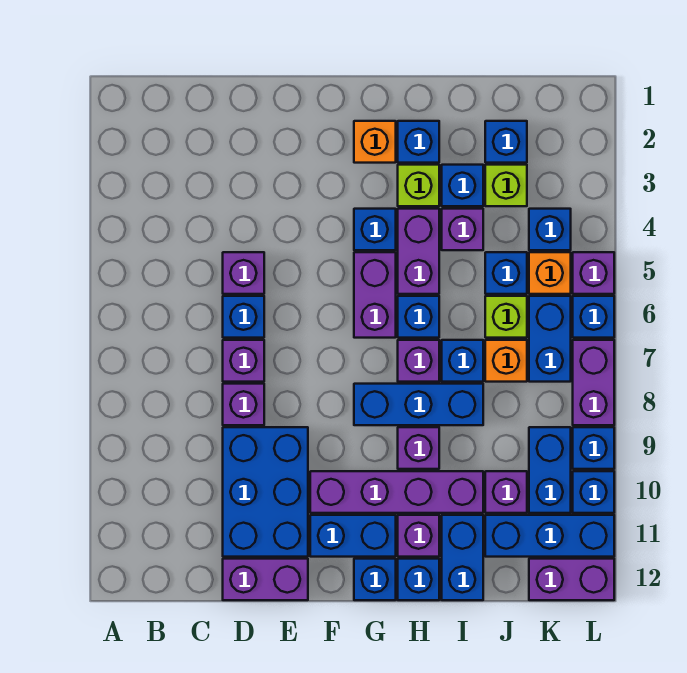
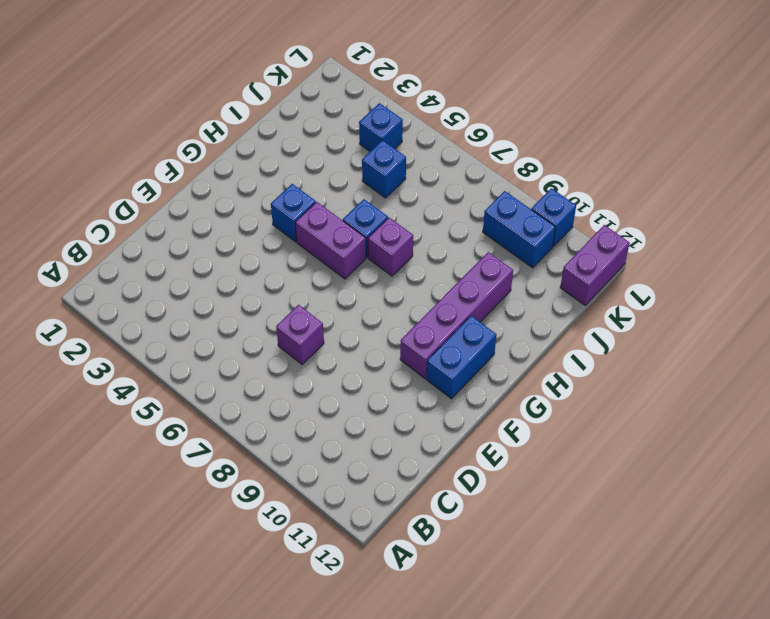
none -> purple brick D5 level 1
none -> blue brick D6 level 1
none -> purple brick D8 level 1
none -> blue brick D9:E11 level 1

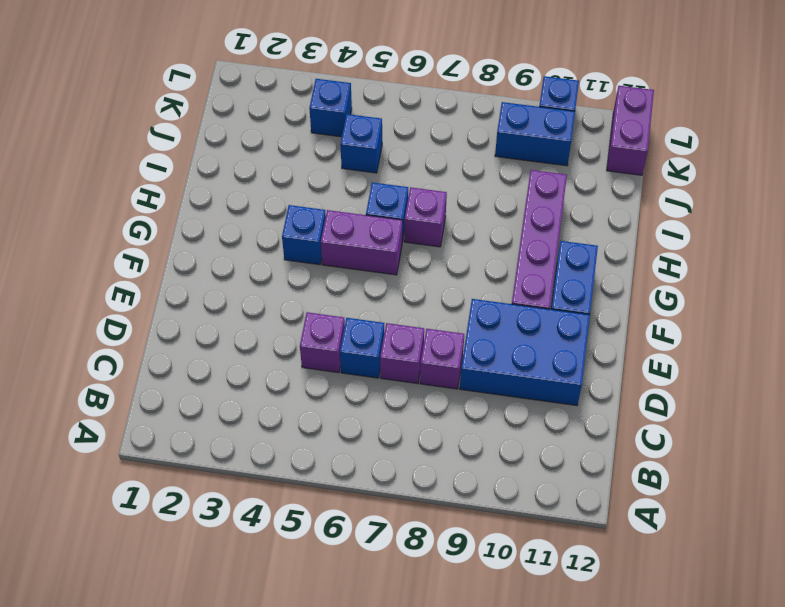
none -> purple brick D12:E12 level 1
none -> orange brick G2 level 1
none -> blue brick G8:I8 level 1
none -> blue brick G12 level 1

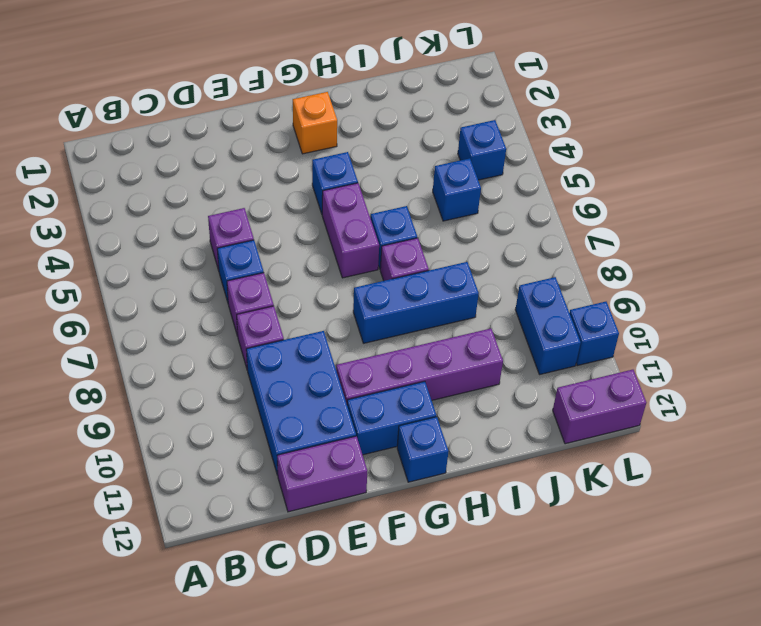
none -> blue brick H2 level 1
none -> lime brick H3 level 1
none -> purple brick H4:H5 level 1
none -> purple brick H9 level 1

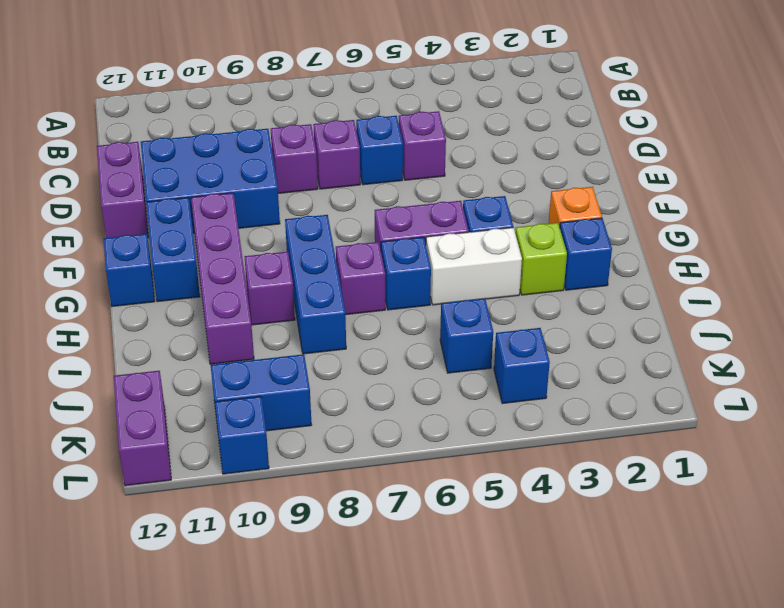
white brick H4:H5 level 1 -> purple brick H4:H5 level 1
none -> purple brick H11 level 1
none -> blue brick H12 level 1
none -> blue brick I3 level 1
none -> purple brick I4 level 1

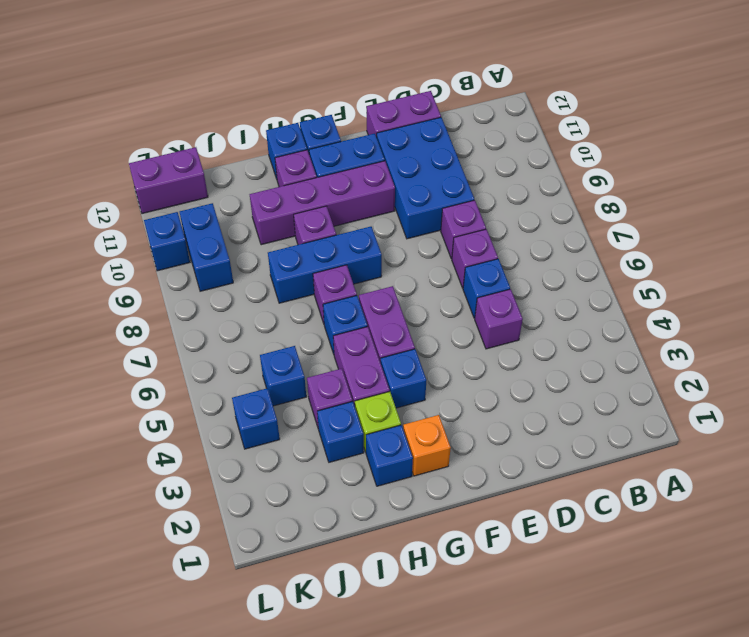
none -> blue brick I7 level 1
none -> blue brick I11:I12 level 1
none -> blue brick J2 level 1
none -> lime brick J3 level 1

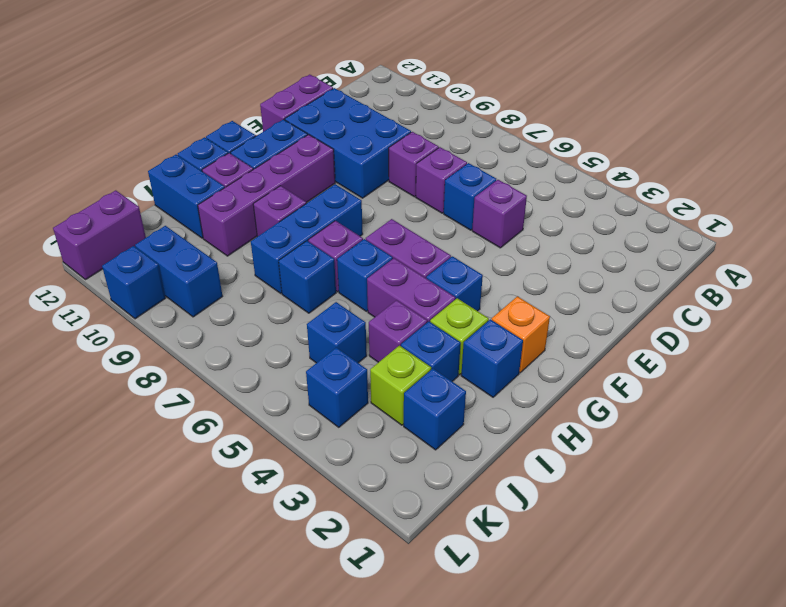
none -> lime brick J6 level 1
none -> orange brick J7 level 1
none -> purple brick J10 level 1
none -> blue brick J11:L11 level 1

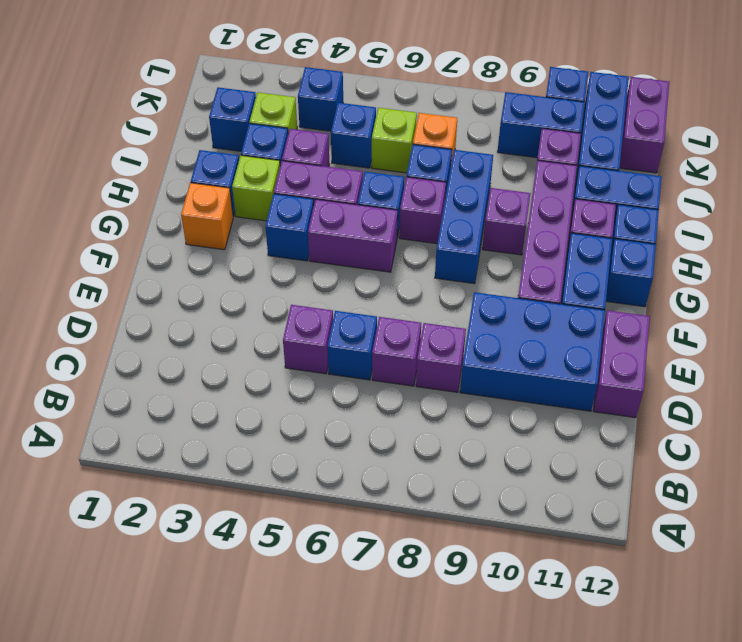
none -> orange brick K5 level 1
none -> blue brick K6:K7 level 1
none -> purple brick L5 level 1
none -> blue brick L6 level 1

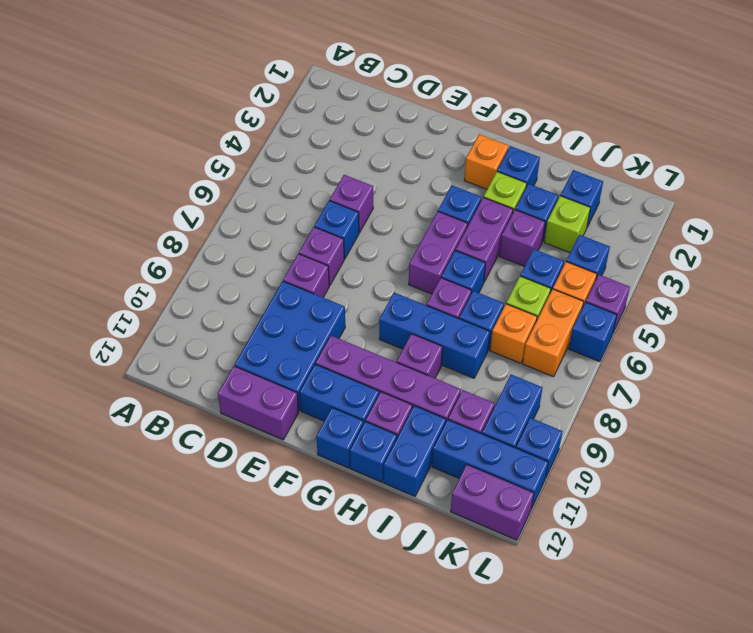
orange brick K6:K7 level 1 -> blue brick K6:K7 level 1
none -> purple brick L7:L8 level 1
none -> blue brick L9 level 1

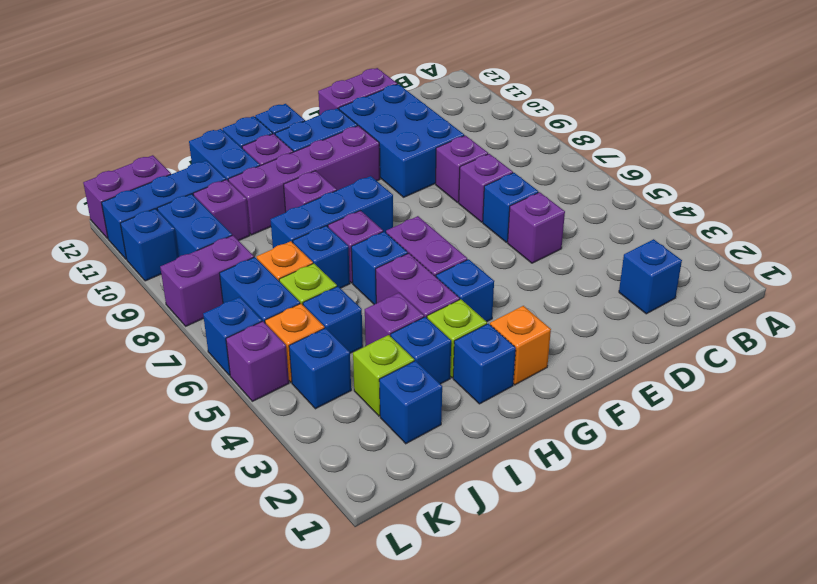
blue brick C2 level 1 -> blue brick L9 level 1
purple brick K8:L8 level 1 -> purple brick L7:L8 level 1

